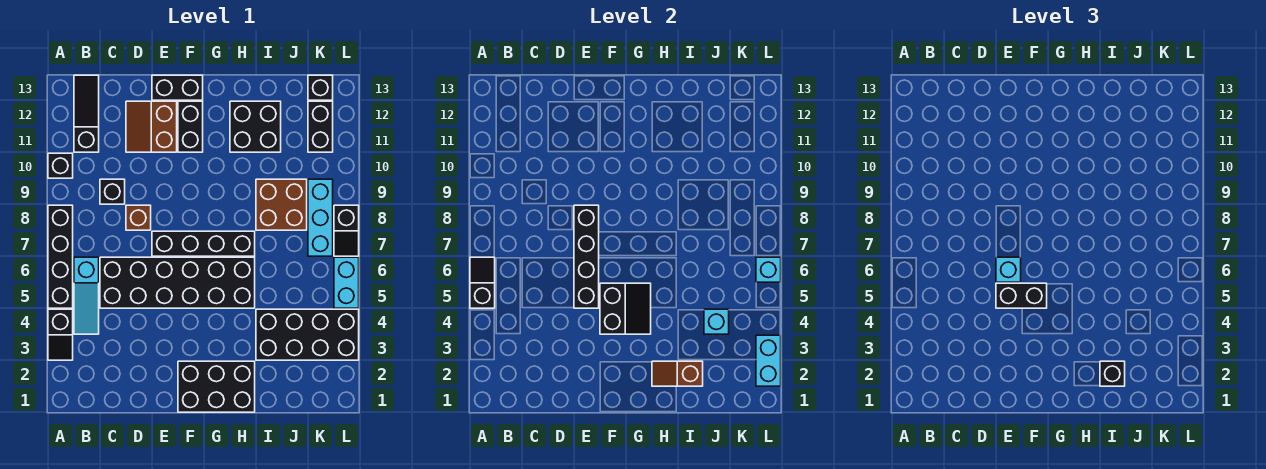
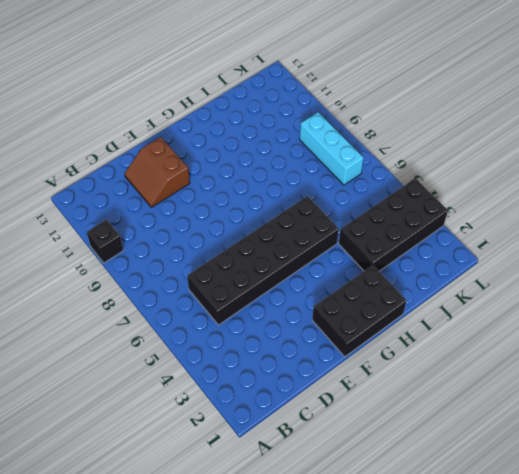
none -> black slope A3:A4 level 1 top 4
none -> black brick A5:A8 level 1
none -> cyan slope B4:B6 level 1 top 6
none -> black slope B11:B13 level 1 top 11

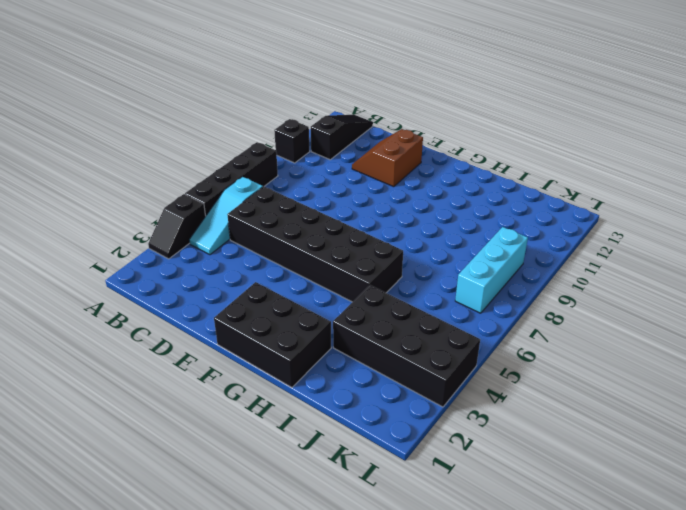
none -> black brick C9 level 1
none -> brown brick D8 level 1
none -> black brick E7:H7 level 1
none -> black brick E13:F13 level 1

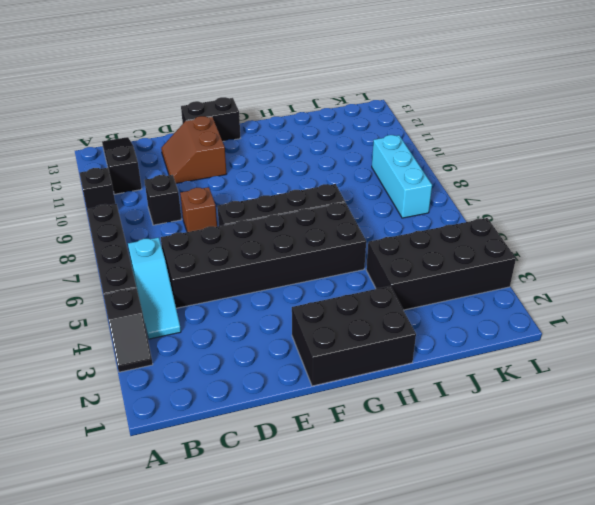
none -> black brick F11:F12 level 1
none -> black brick H11:I12 level 1
none -> brown brick I8:J9 level 1
none -> black brick K11:K12 level 1

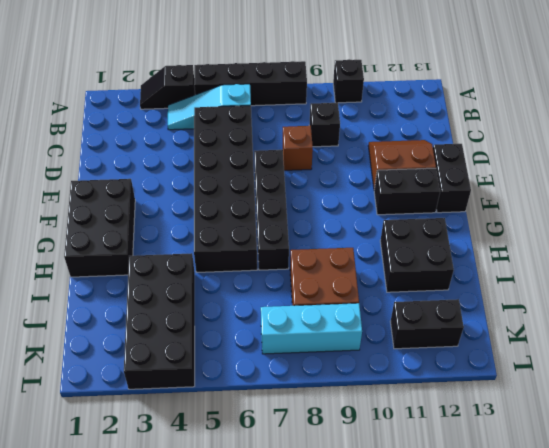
none -> black slope B11:B13 level 1 top 11
none -> black brick K13 level 1
none -> cyan brick L5:L6 level 1
none -> black slope L7:L8 level 1 top 8

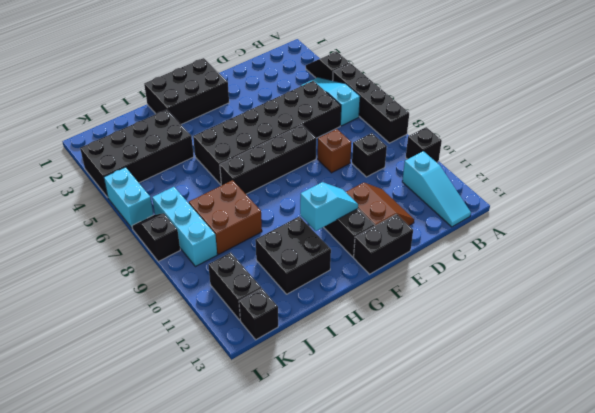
cyan slope B11:B13 level 1 top 11 -> black slope B11:B13 level 1 top 11
cyan slope F11:G11 level 2 top G -> none
none -> black slope A5:A6 level 2 top 5
none -> black brick E5:E8 level 2
none -> black slope F4:G5 level 2 top F
none -> brown slope H2:I2 level 2 top I

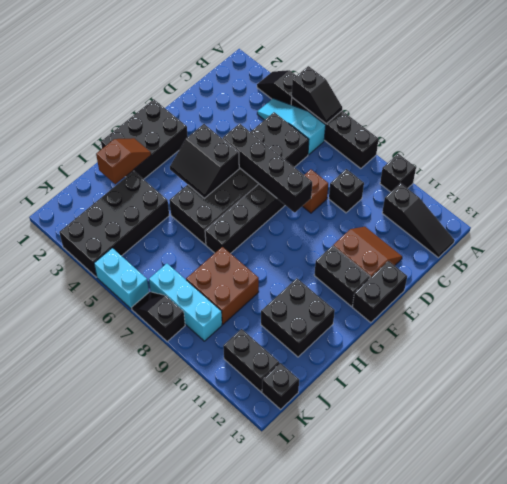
none -> cyan brick J4 level 2
none -> cyan brick L2:L3 level 2
none -> cyan brick L6 level 2
none -> black brick E5:F5 level 3

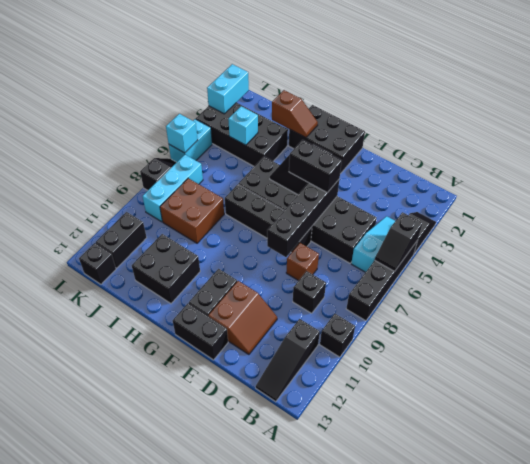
none -> cyan brick E6 level 3
none -> black brick I2 level 3

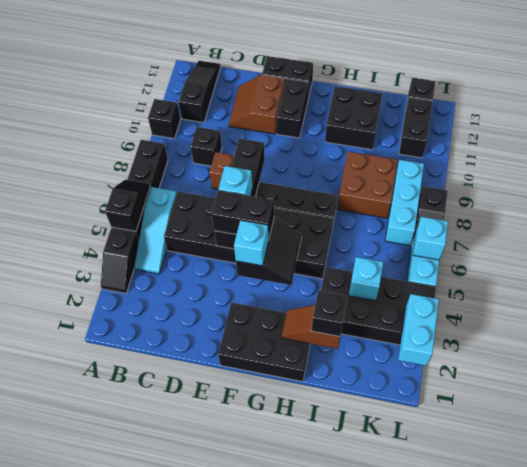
cyan brick F4 level 3 -> none

